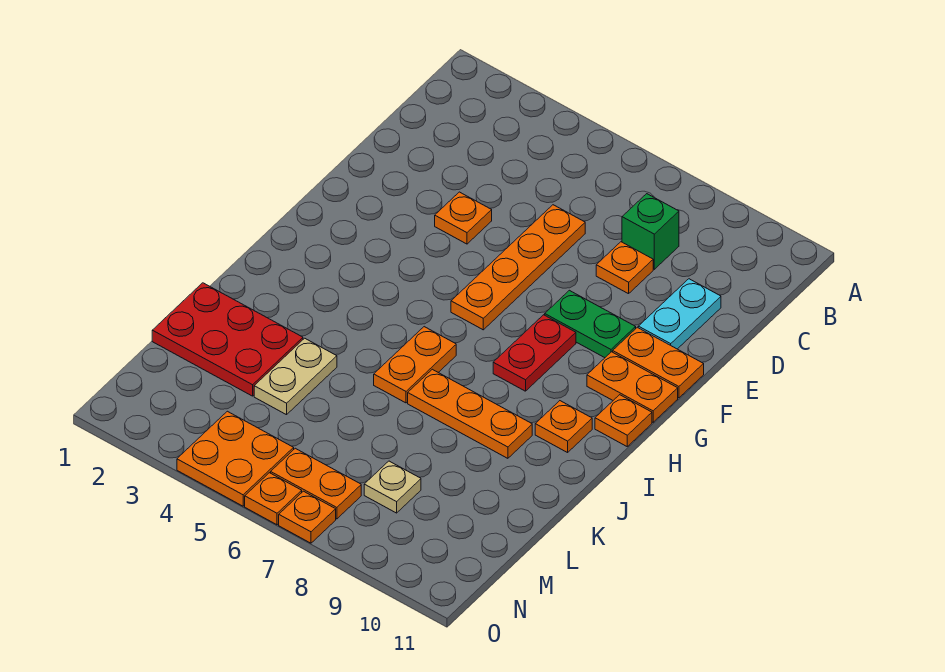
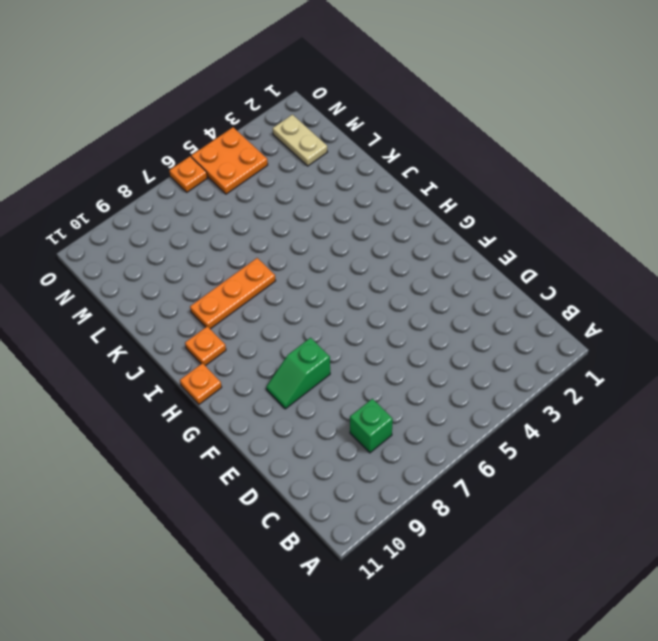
green slope F8:F9 level 1 top 8 -> green plate F8:F9 level 1
tan plate M2:N2 level 1 -> tan plate K4:L4 level 1
none -> orange plate D6:G6 level 1
none -> orange plate D8 level 1
none -> cyan plate D10:E10 level 1

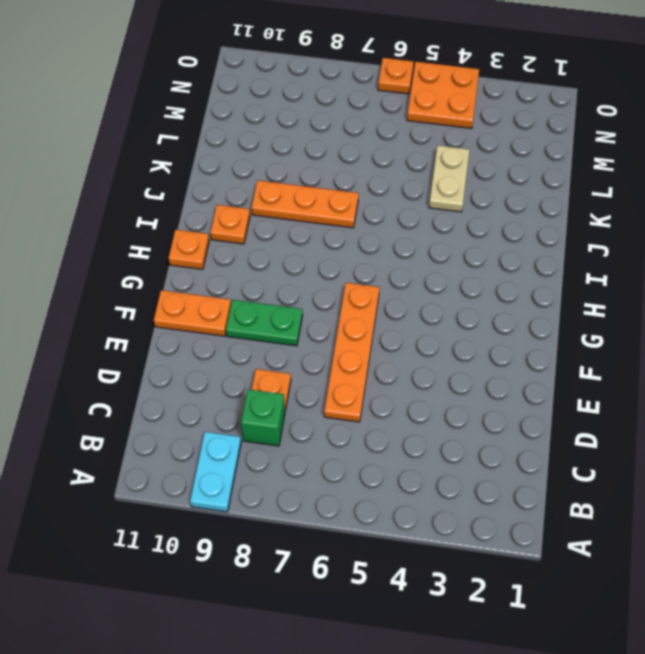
cyan plate A9:B9 level 1 -> cyan plate D10:E10 level 1
none -> orange plate E4 level 1
none -> red plate G8:H8 level 1
none -> orange plate G10:G11 level 1

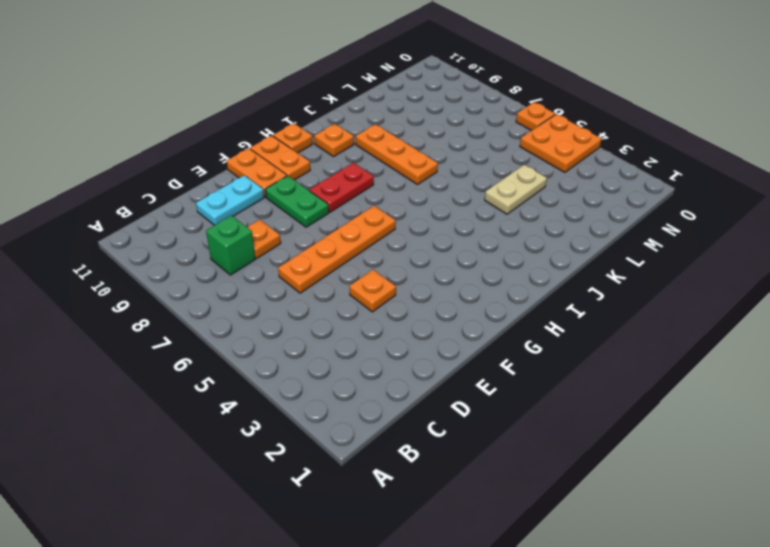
none -> orange plate I6:J6 level 1
none -> red plate K1:L3 level 1
none -> tan plate M8 level 1

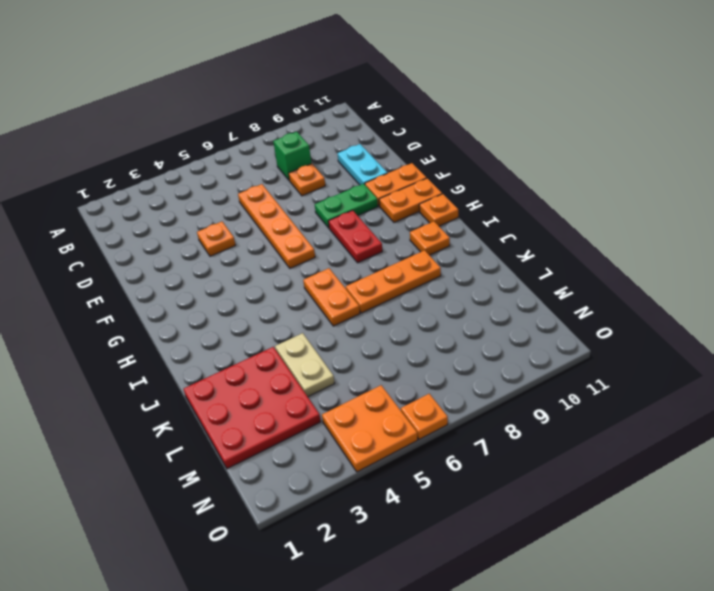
red plate K1:M3 level 1 -> red plate K1:L3 level 1
none -> tan plate M8 level 1
none -> orange plate N6:N7 level 1
none -> orange plate O7 level 1

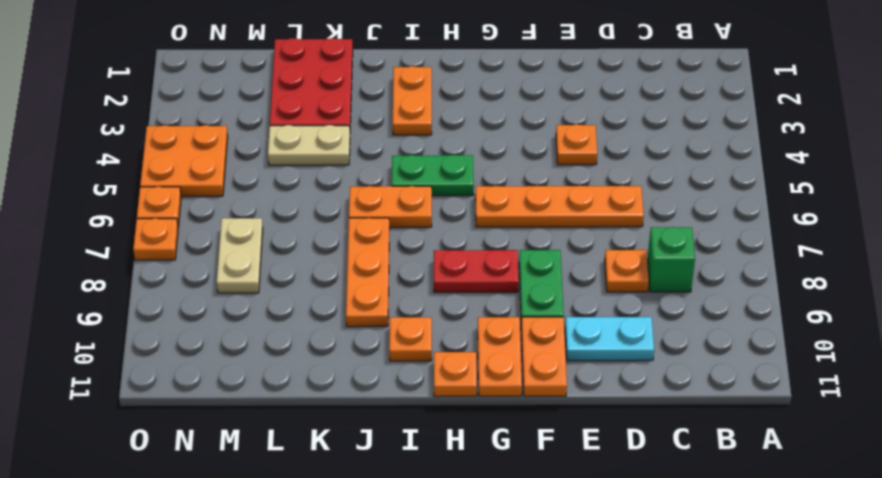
green plate H5:I5 level 1 -> none
orange plate I2:I3 level 1 -> orange plate N6:N7 level 1
tan plate M7:M8 level 1 -> tan plate M8 level 1

